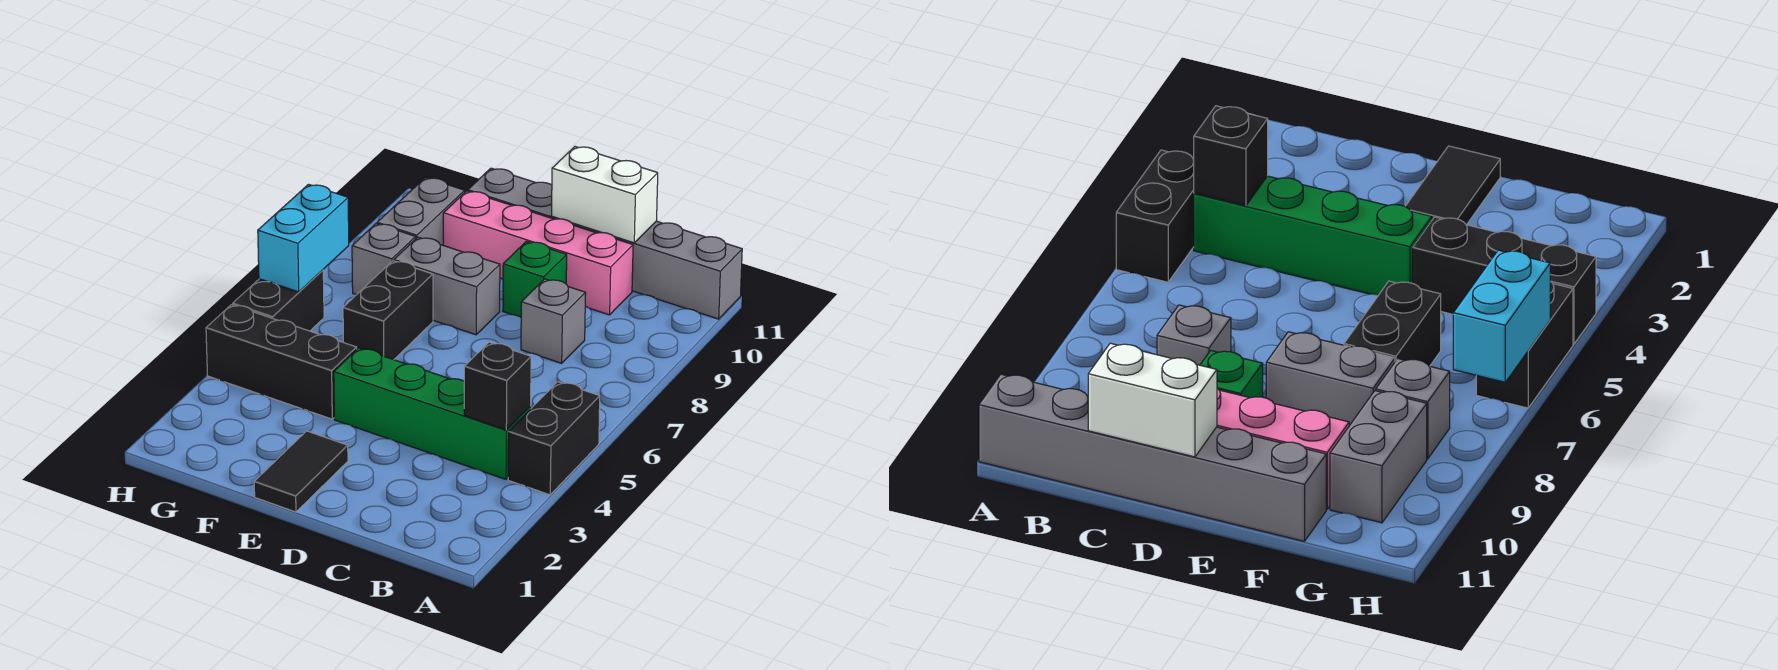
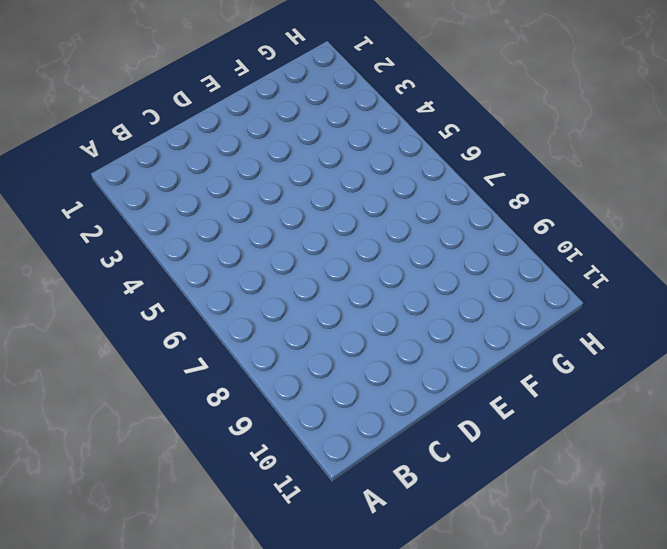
none -> black brick A4:A5 level 1
none -> grey brick A11:F11 level 1
none -> green brick B4:E4 level 1

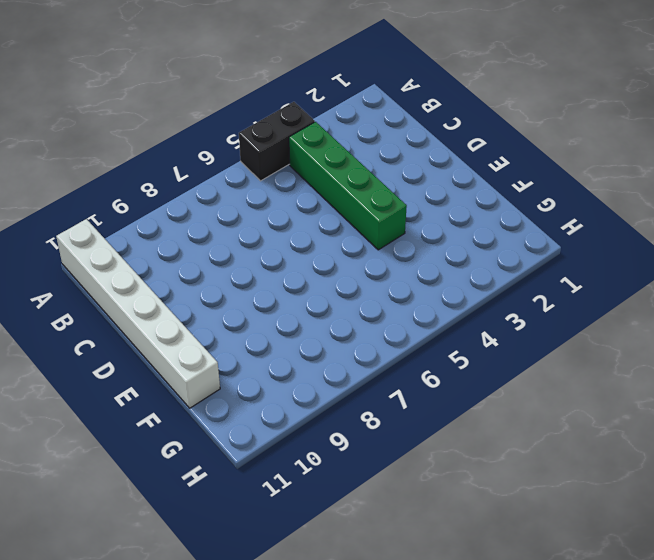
white brick A11:F11 level 1 -> grey brick A11:F11 level 1
none -> grey brick C8 level 1
none -> pink brick C10:F10 level 1
none -> green brick D9 level 1

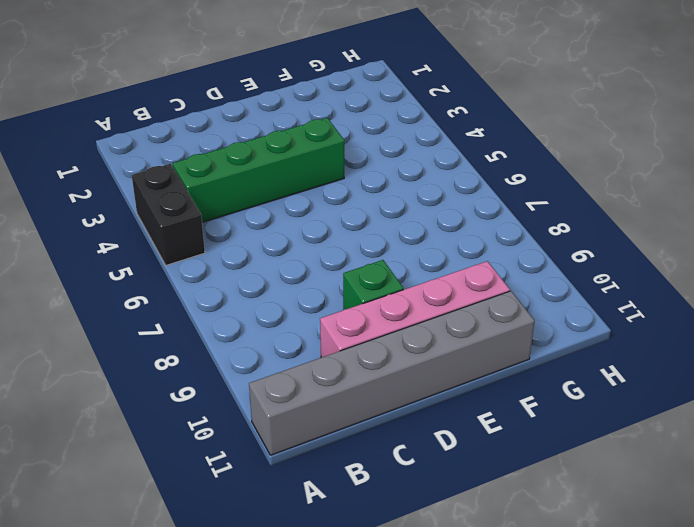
none -> grey brick C8 level 1
none -> black tile E1:E2 level 1
none -> grey brick E8:F8 level 1

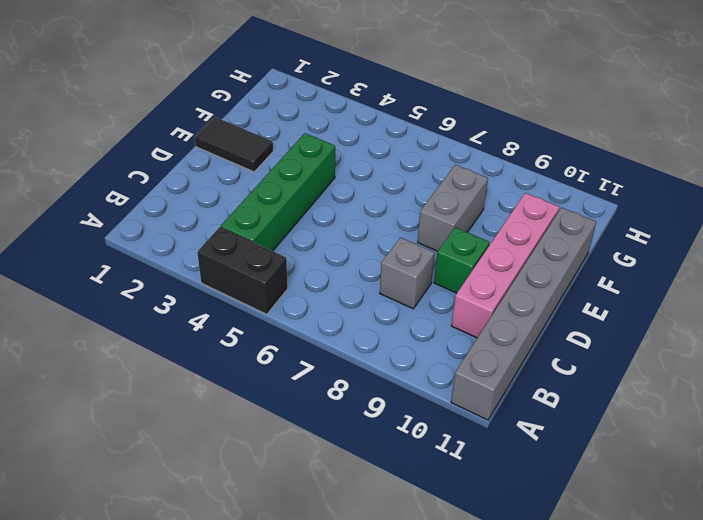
none -> black brick F4:H4 level 1
none -> black brick F6:F7 level 1
none -> grey brick G8 level 1

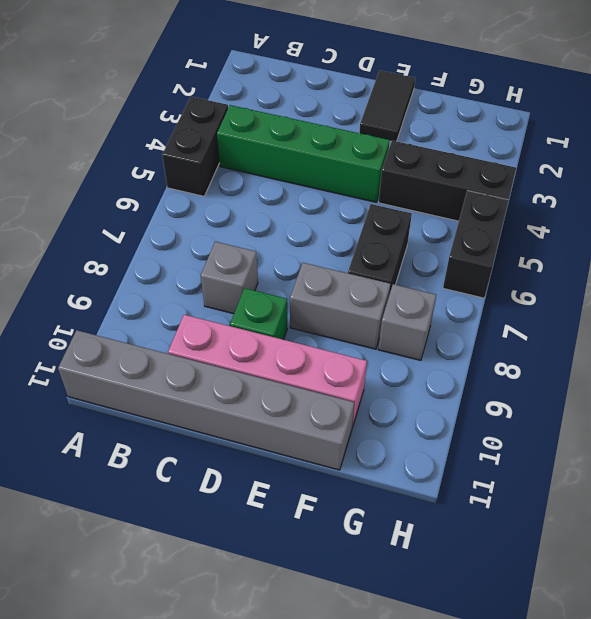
none -> grey brick G9:G10 level 1
none -> black brick B4 level 2
none -> white brick C11:D11 level 2

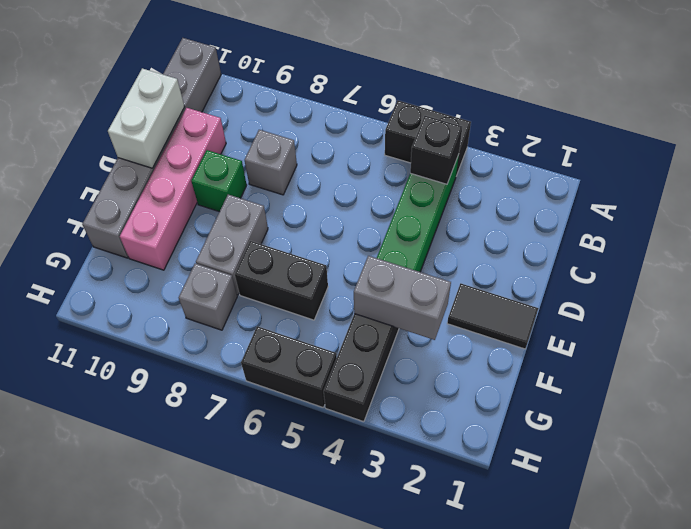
grey brick F3:F4 level 2 -> grey brick G9:G10 level 1
none -> cyan brick H6:H7 level 2

